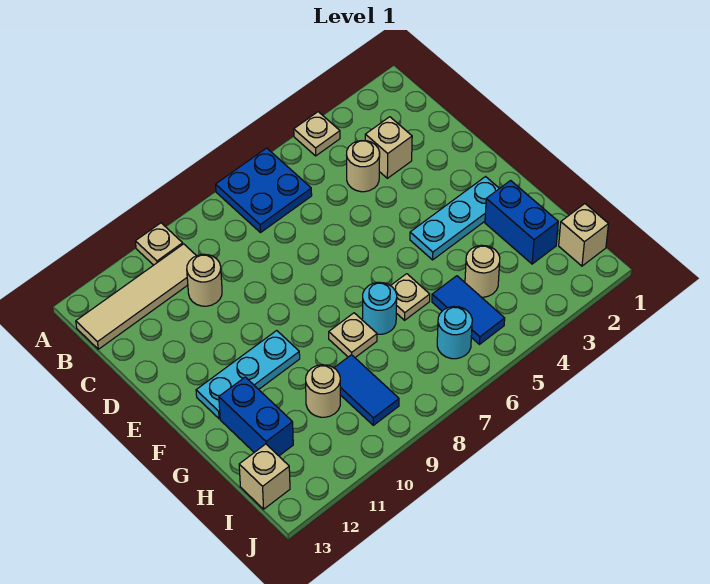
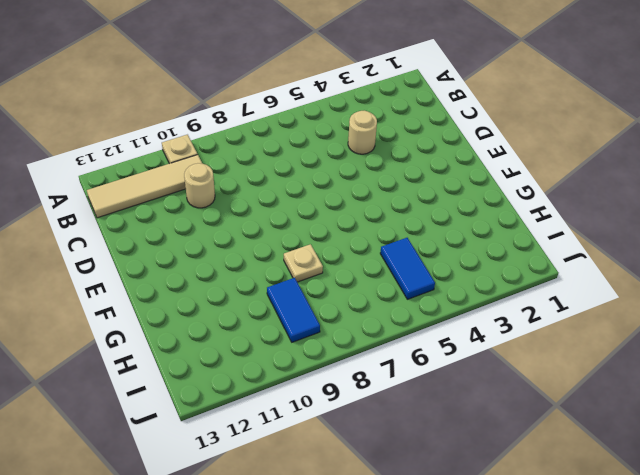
none -> tan plate A4 level 1
none -> blue plate A6:B7 level 1
none -> tan brick C3 level 1

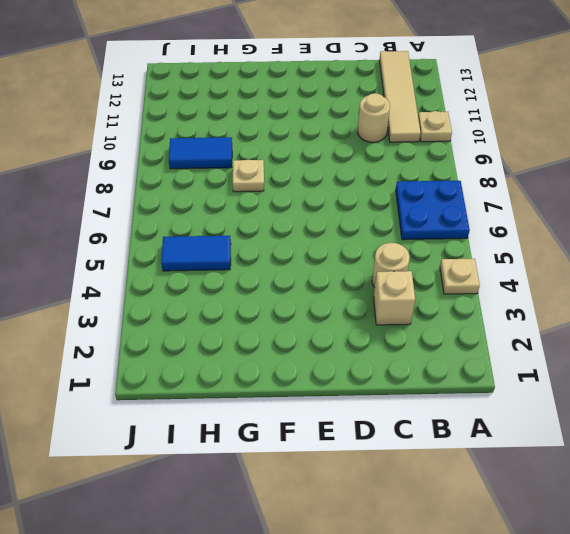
none -> cyan plate F2:F4 level 1
none -> cyan plate F10:F12 level 1
none -> blue brick G2:H2 level 1

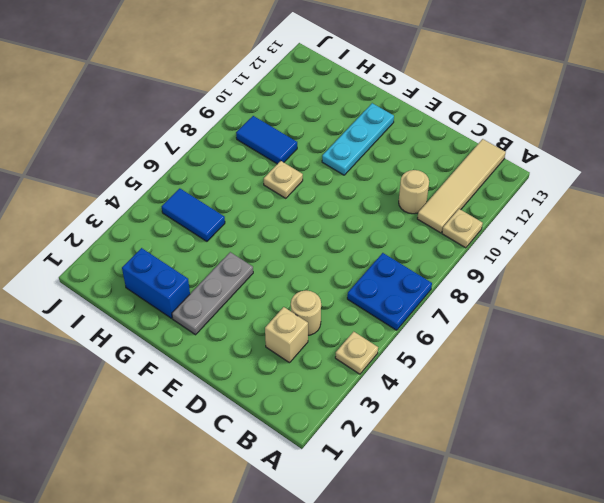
grey plate F2:F4 level 1 -> cyan plate F2:F4 level 1
none -> tan plate G6 level 1
none -> cyan round brick G7 level 1
none -> blue brick G12:H12 level 1

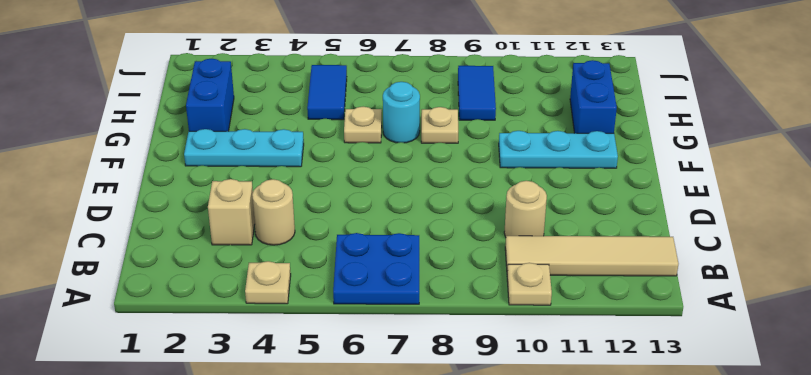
none -> tan round brick H4 level 1
none -> tan round brick H10 level 1
none -> tan brick I1 level 1

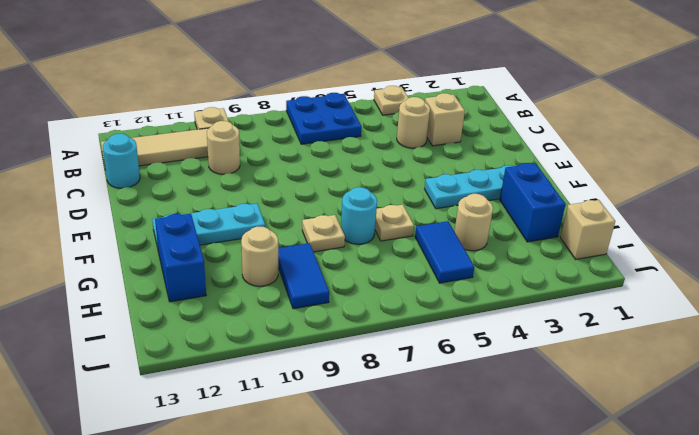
cyan round brick C13 level 1 -> cyan round brick I6 level 1
none -> tan brick I13 level 1

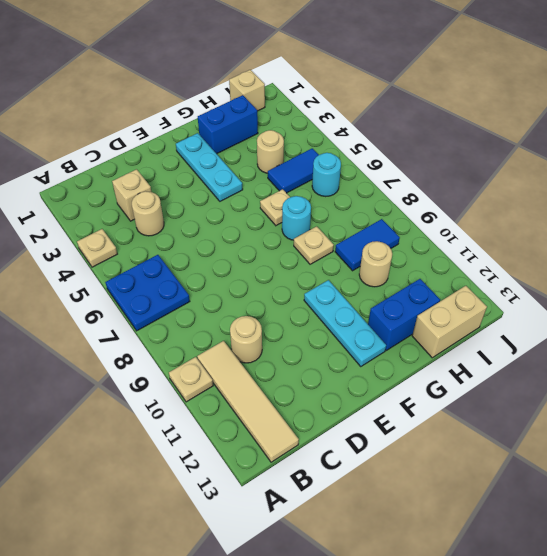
tan brick H13:I13 level 1 -> tan brick I13 level 1

